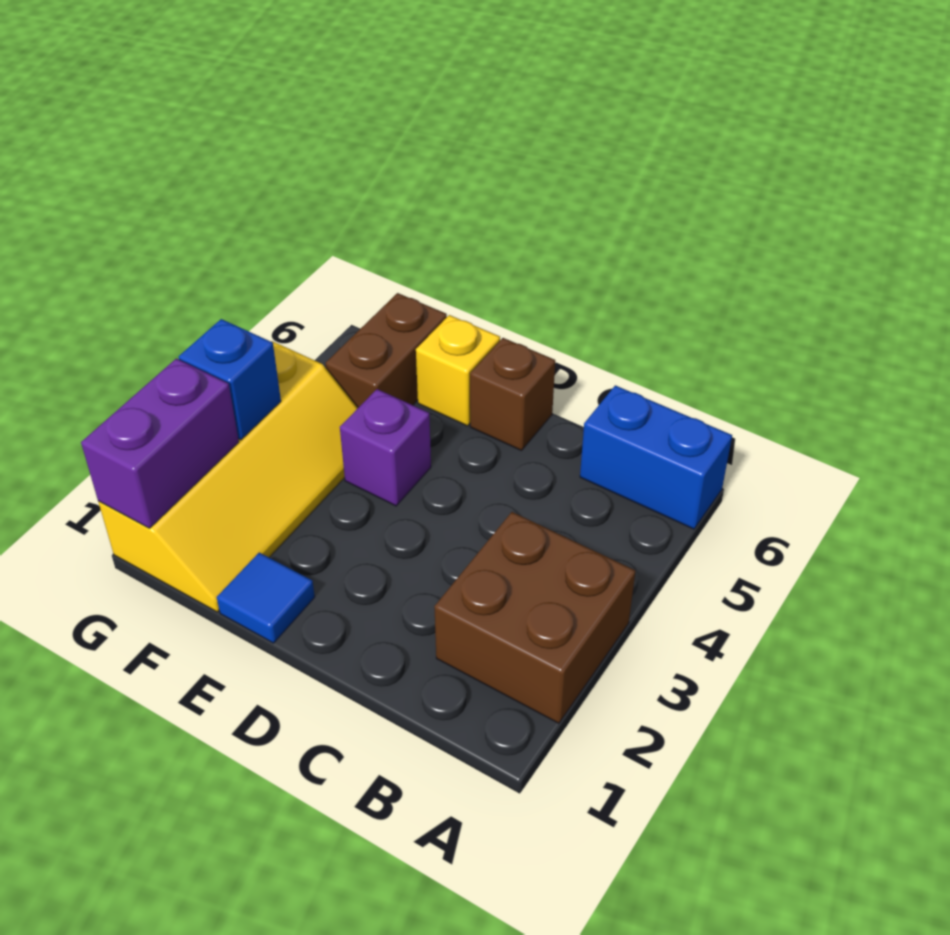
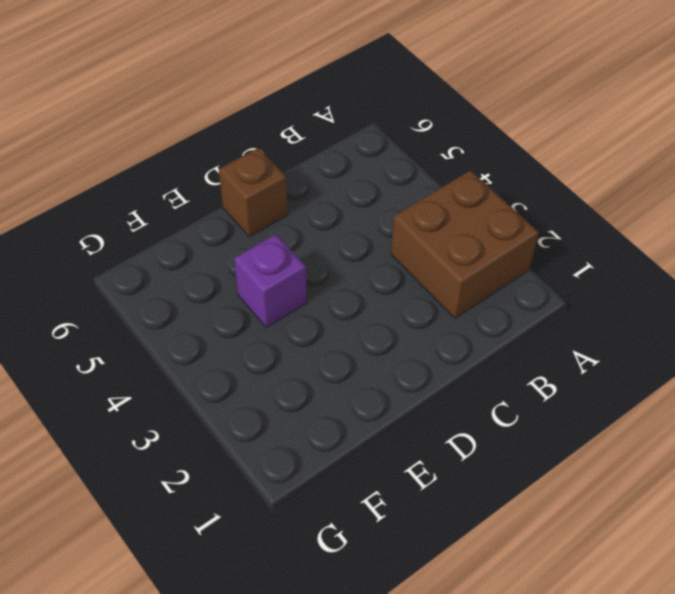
none -> blue brick A6:B6 level 1
none -> blue tile E1 level 1

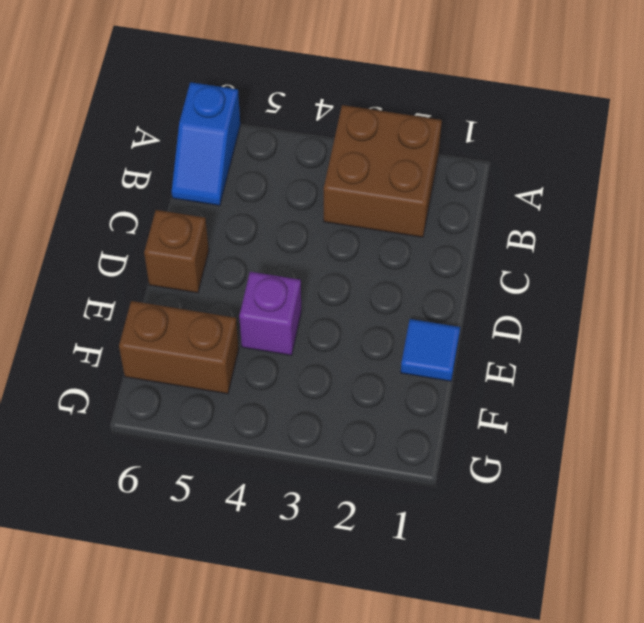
blue slope A6:B6 level 1 top A -> blue brick A6:B6 level 1
none -> yellow brick E6 level 1
none -> yellow slope F1:G4 level 1 top G

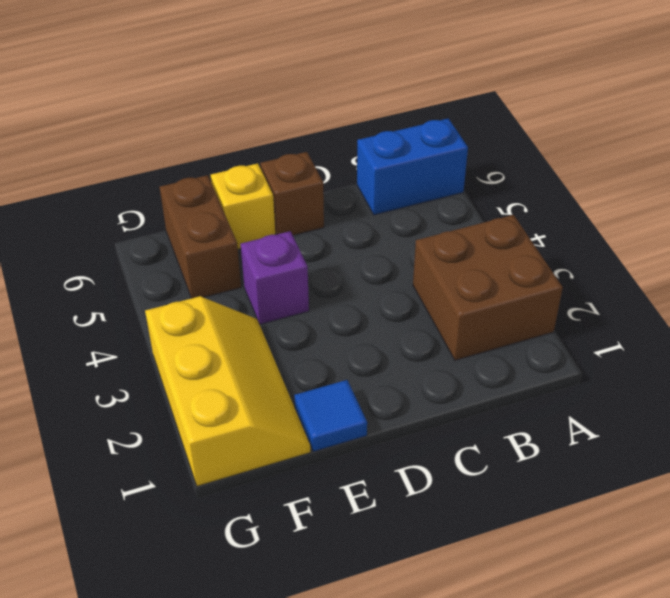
yellow slope F1:G3 level 1 top G -> yellow slope F1:G4 level 1 top G
none -> purple brick G1:G2 level 2
none -> blue brick G3 level 2

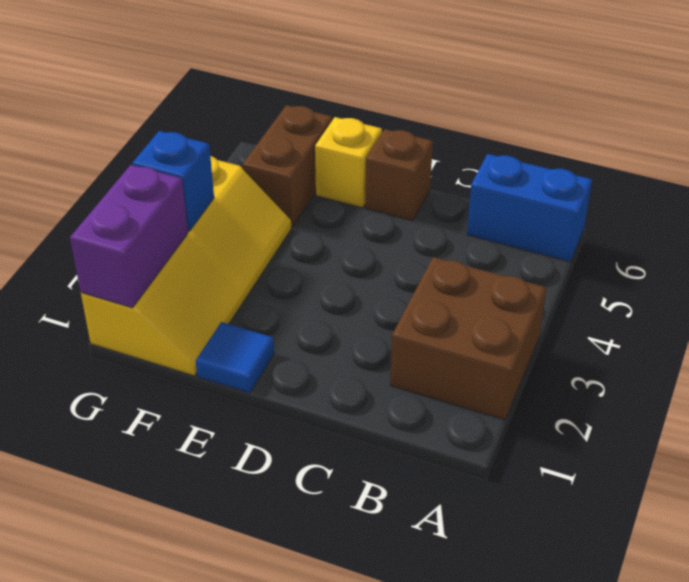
none -> purple brick E4 level 1

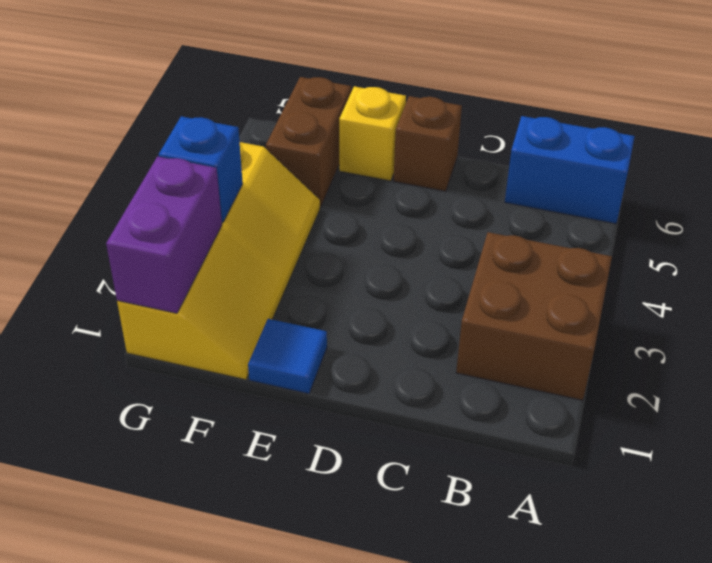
none -> purple brick E4 level 1

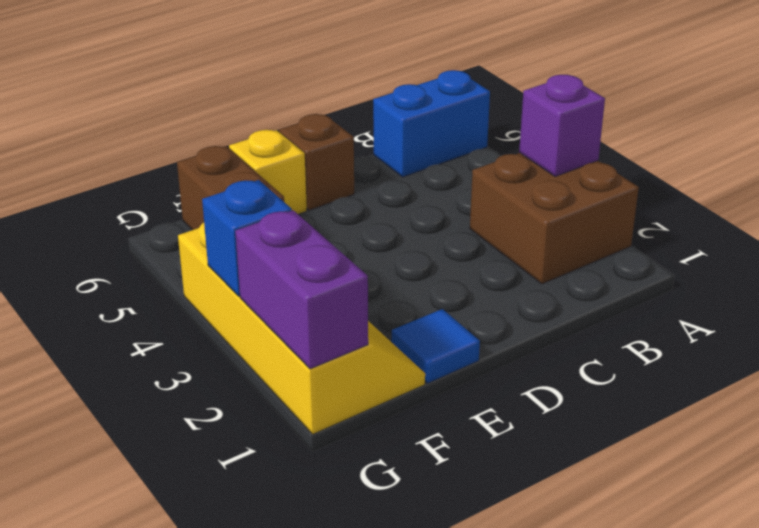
purple brick A3 level 2 -> purple brick E4 level 1

